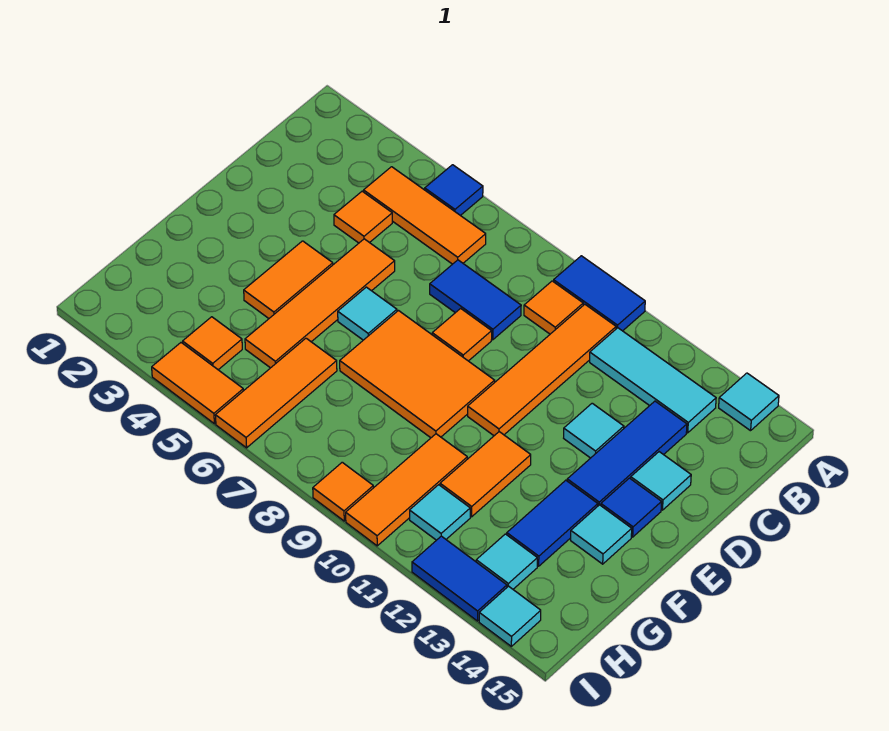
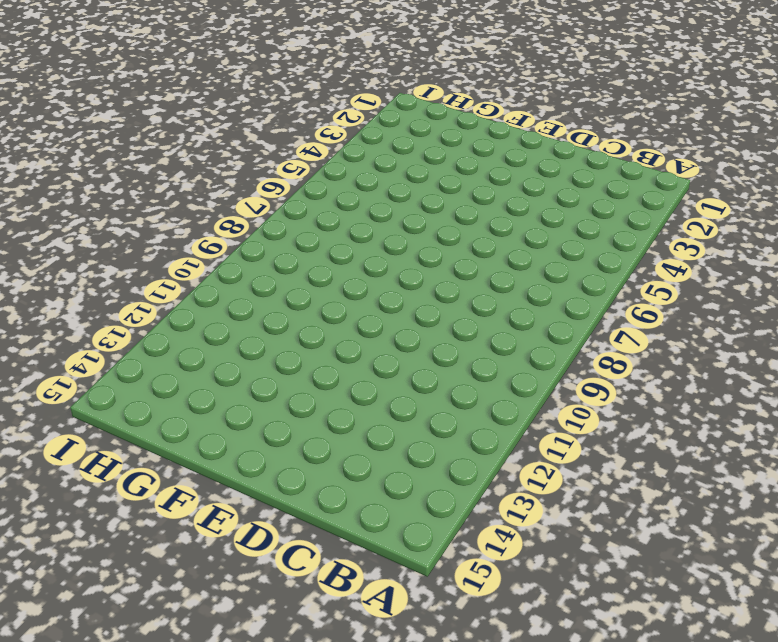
none -> blue tile A5 level 1
none -> blue tile A9:A10 level 1
none -> cyan tile A14 level 1
none -> orange tile B4:B6 level 1

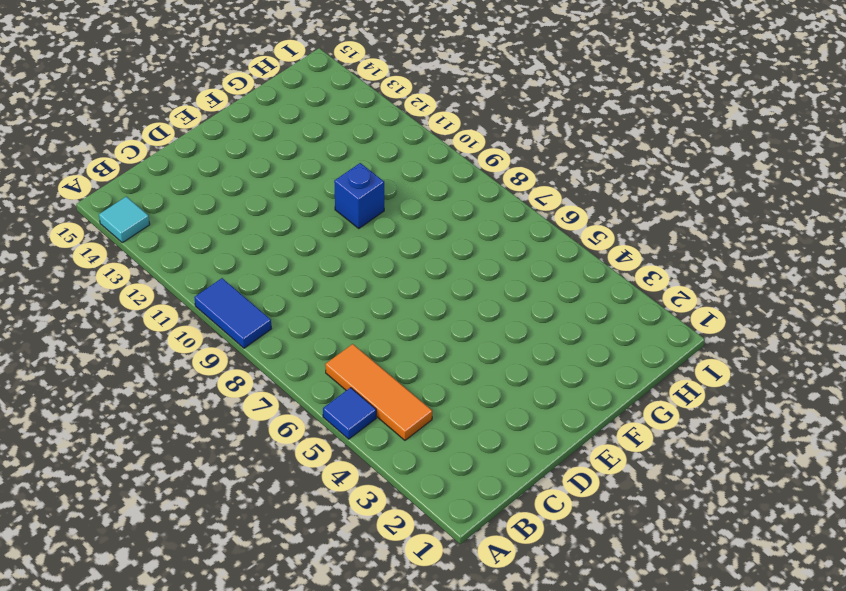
blue brick F10 level 1 -> none
none -> orange tile B9 level 1
none -> orange tile B10:E10 level 1
none -> cyan tile B11:B13 level 1
none -> orange tile C4 level 1

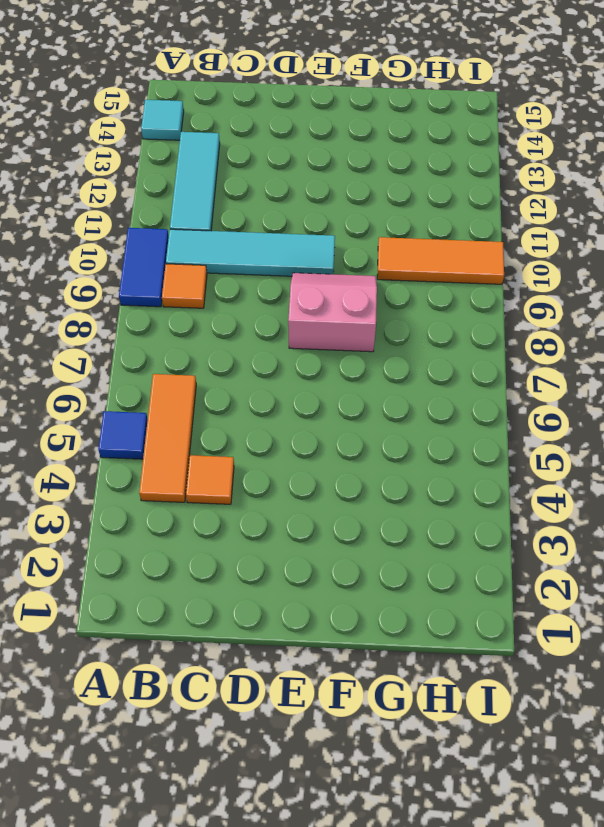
cyan tile B10:E10 level 1 -> orange tile B10:E10 level 1
pink slope E8:F9 level 1 top 8 -> orange tile E7:F9 level 1
none -> blue tile C7:C8 level 1
none -> blue tile C13:E13 level 1
none -> orange tile D5:G5 level 1
none -> orange tile D8 level 1

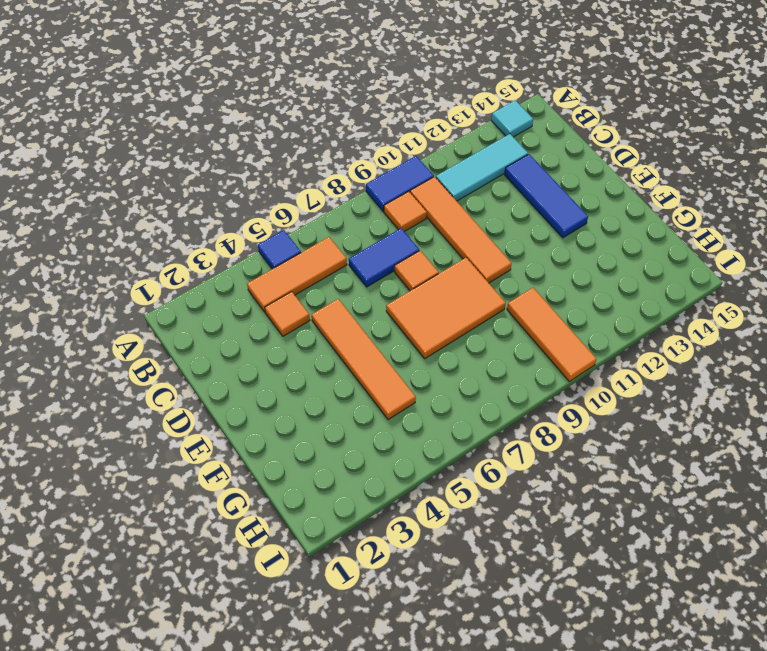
none -> cyan tile D12 level 1
none -> cyan tile D14 level 1
none -> orange tile E4:F4 level 1
none -> cyan tile E6 level 1

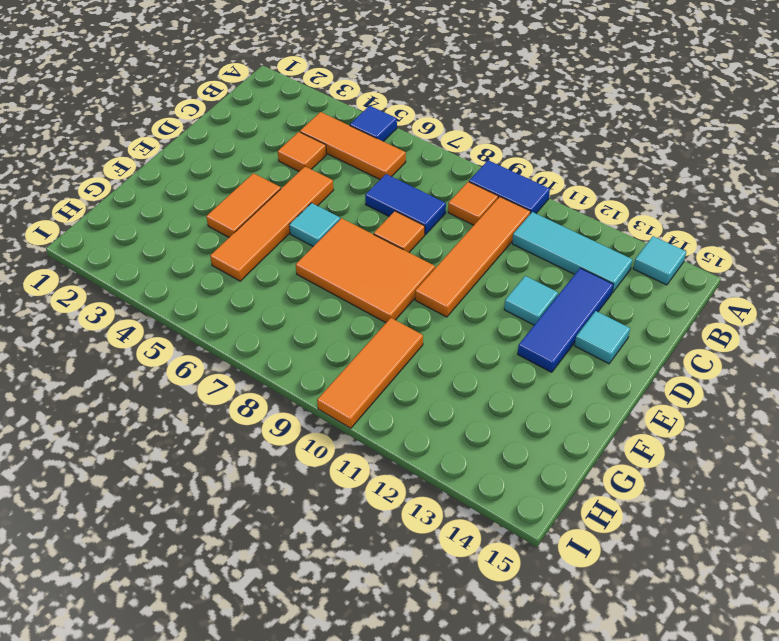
none -> blue tile E14 level 1
none -> orange tile F11:G11 level 1
none -> blue tile F13:G13 level 1
none -> cyan tile F14 level 1

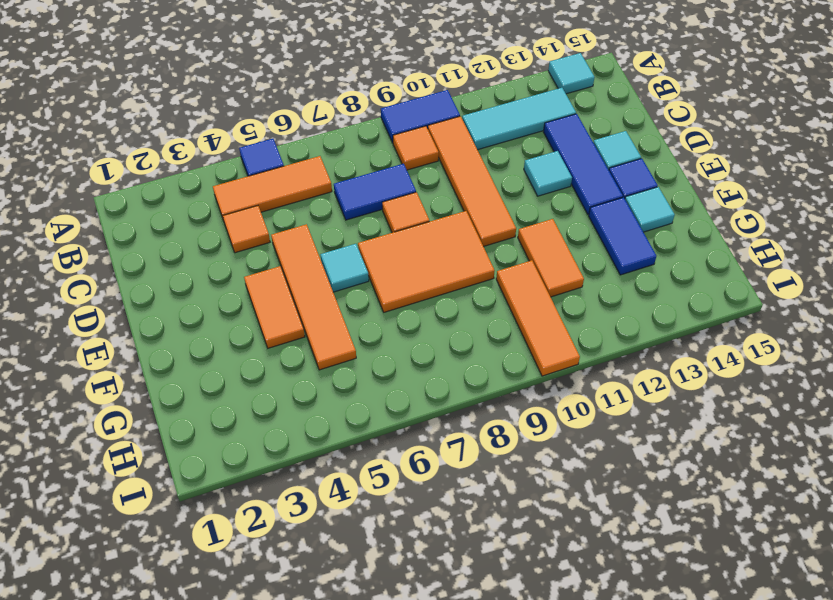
none -> orange tile G6:I6 level 1
none -> orange tile H4 level 1
none -> cyan tile H11 level 1
none -> cyan tile H13 level 1

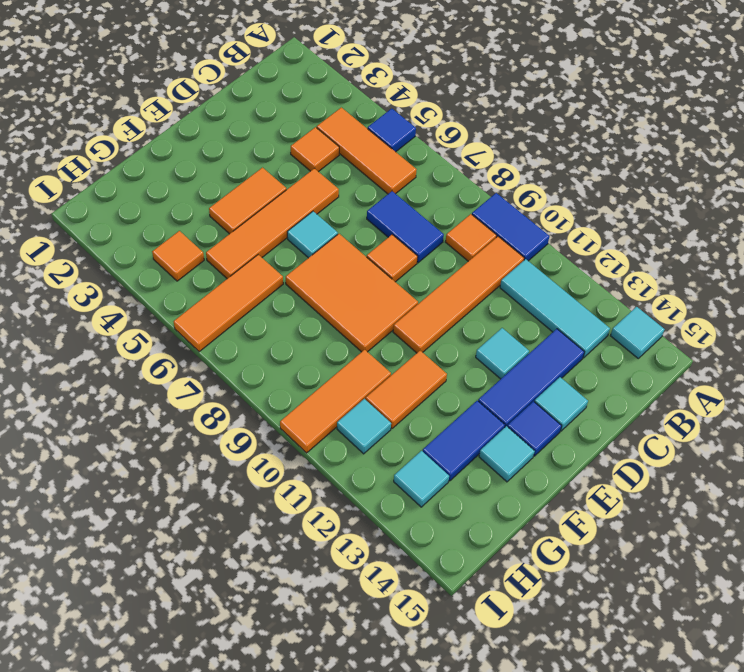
none -> orange tile I4:I5 level 1
none -> orange tile I9 level 1
none -> blue tile I12:I13 level 1
none -> cyan tile I14 level 1

